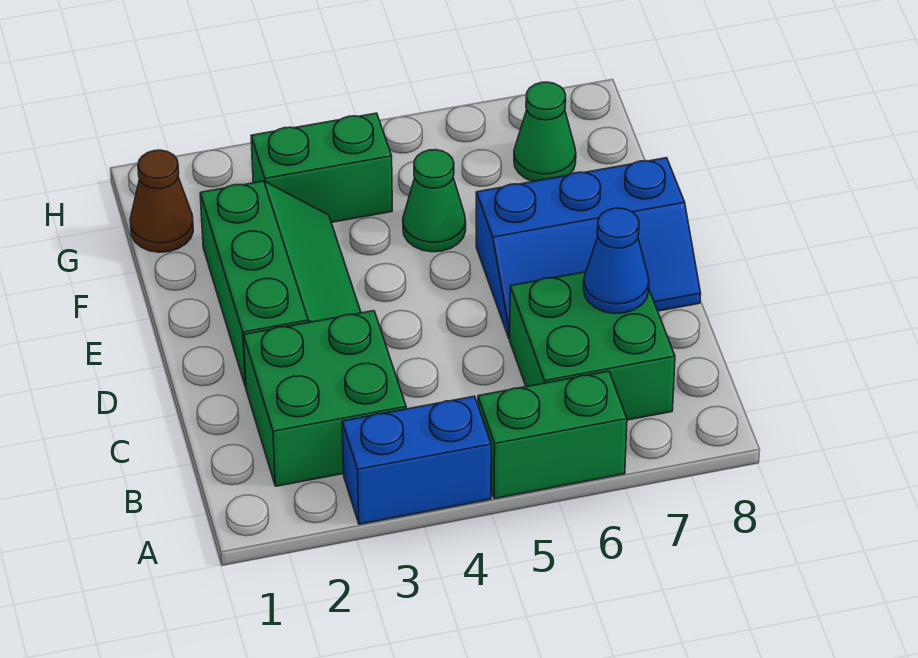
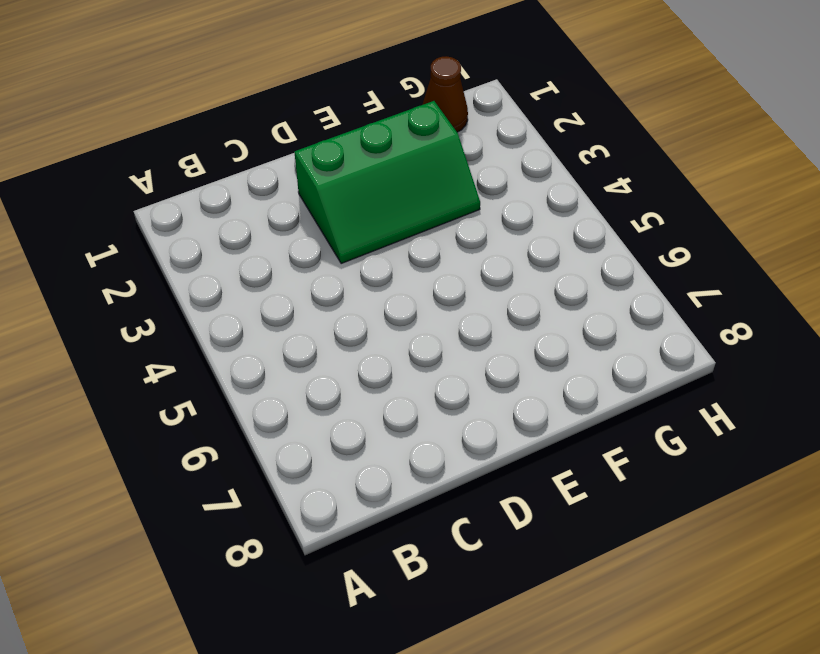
none -> blue brick A3:A4 level 1
none -> green brick A5:A6 level 1

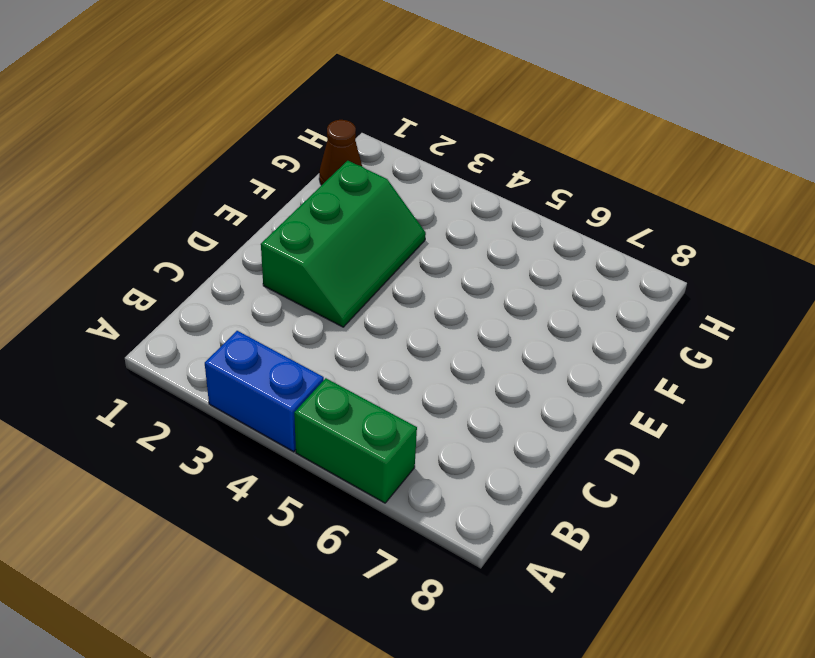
none -> green brick B2:C3 level 1
none -> green brick B6:C7 level 1

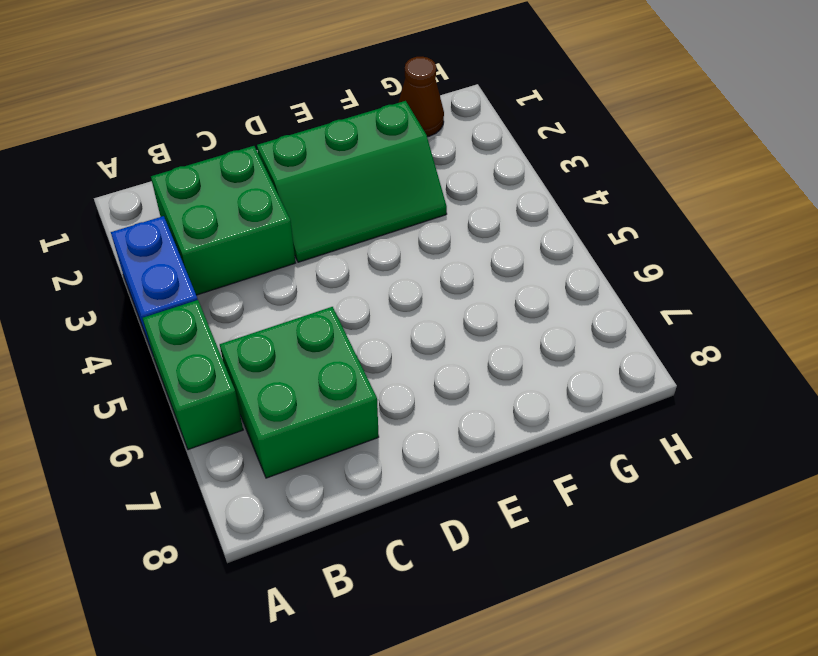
none -> blue slope D6:E8 level 1 top E
none -> green cone F5 level 1

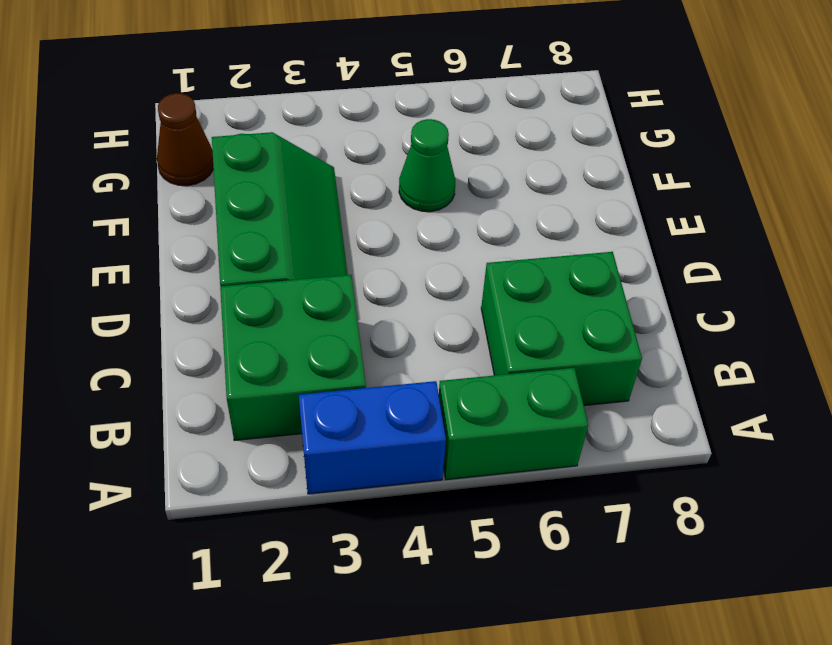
none -> blue slope D6:E8 level 1 top E
none -> green brick G3:G4 level 1

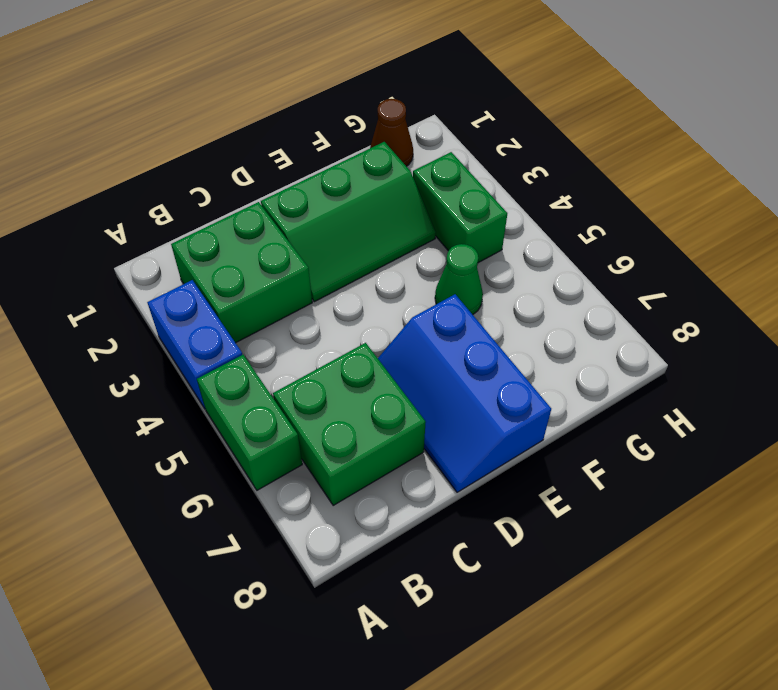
none -> green cone G7 level 1
none -> blue cone C7 level 2

